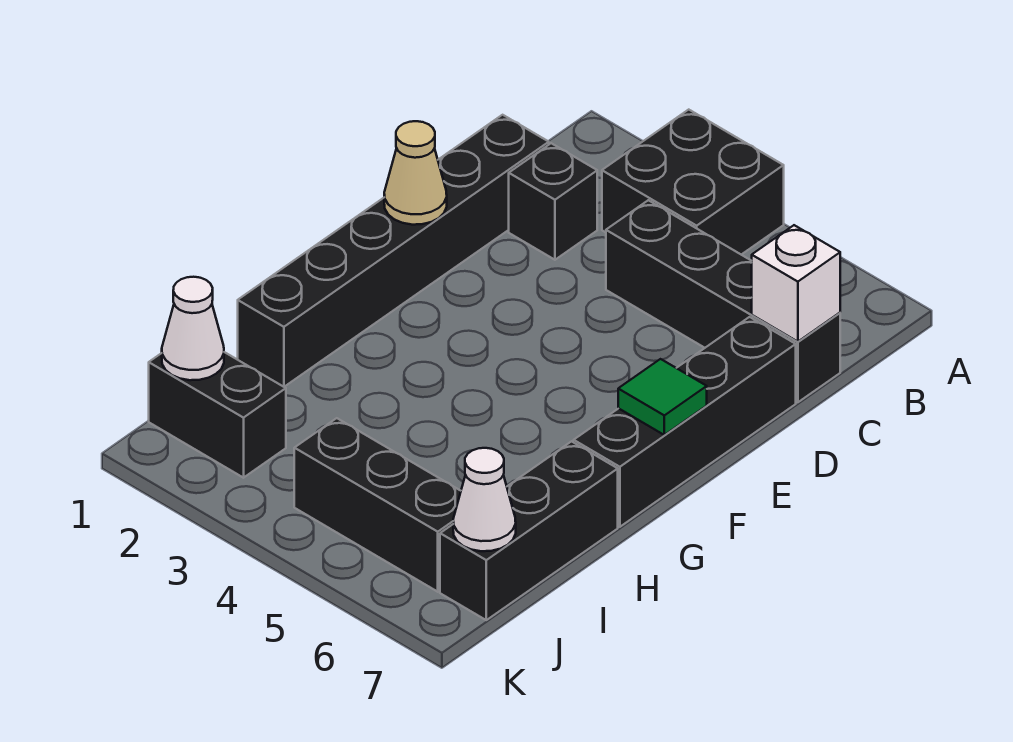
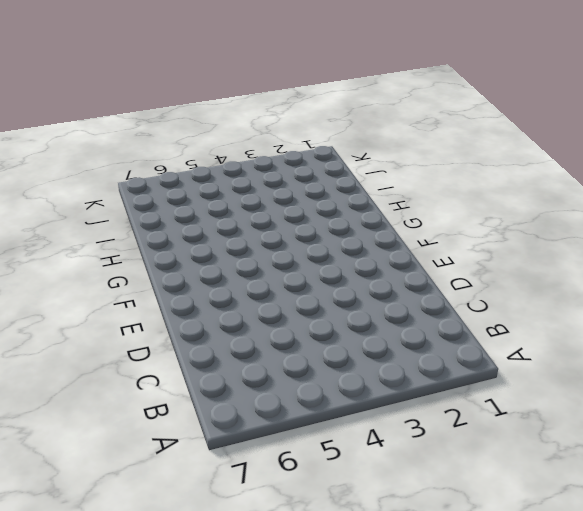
none -> black brick A3:B4 level 1
none -> black brick C1:H1 level 1
none -> black brick C2 level 1

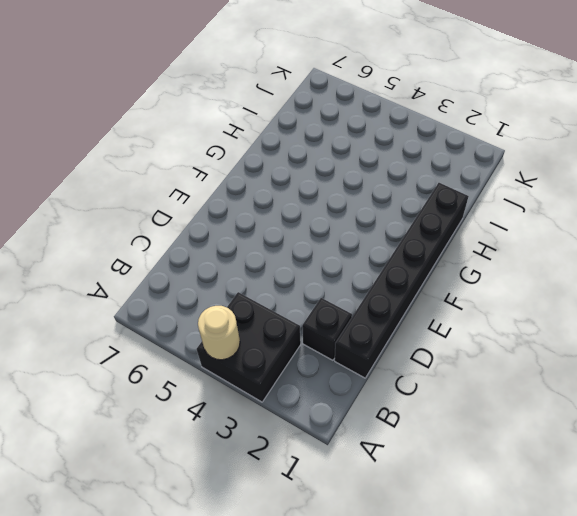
tan round brick A4 level 2 -> none
none -> black brick C4:C7 level 1
none -> black brick D7:G7 level 1
none -> black brick H7:J7 level 1

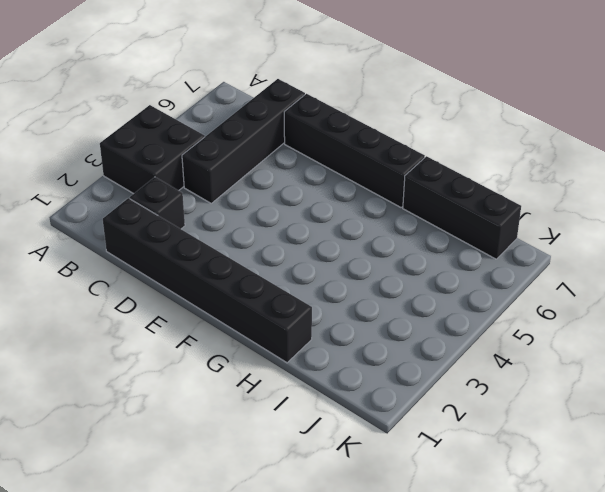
none -> black brick J1:J2 level 1
none -> black brick J4:J6 level 1
none -> white brick C7 level 2

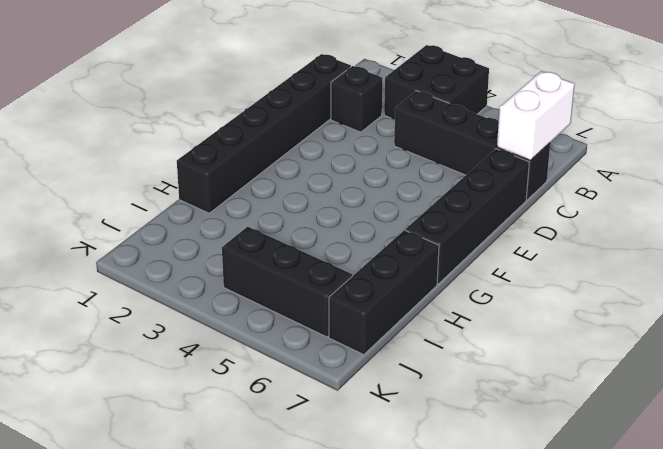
white brick B7:C7 level 2 -> white brick C7 level 2
none -> black brick J1:J2 level 1
none -> tan cone E1 level 2
none -> green tile F7 level 2

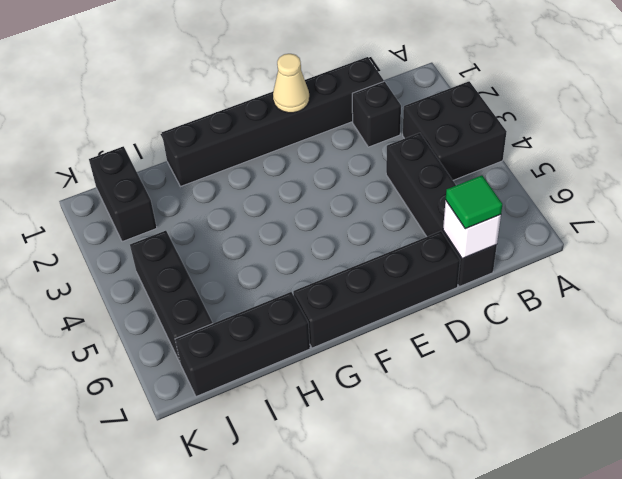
green tile C7 level 3 -> green tile F7 level 2
none -> white cone J1 level 2
none -> white cone J7 level 2

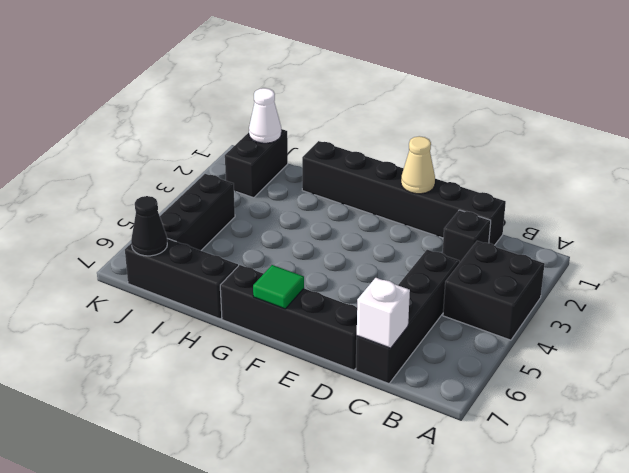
black cone J7 level 2 -> white cone J7 level 2

